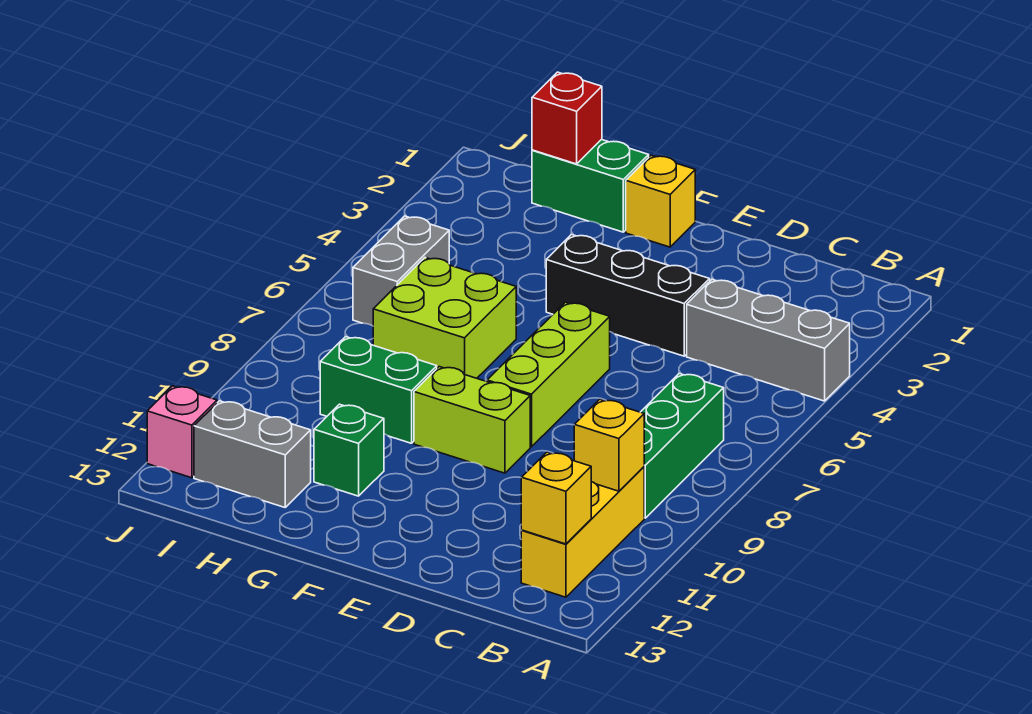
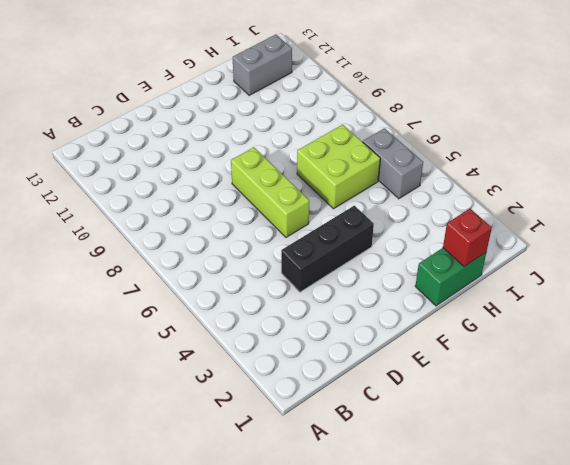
none -> grey brick A4:C4 level 1
none -> green brick B7:B9 level 1
none -> yellow brick B10:B12 level 1

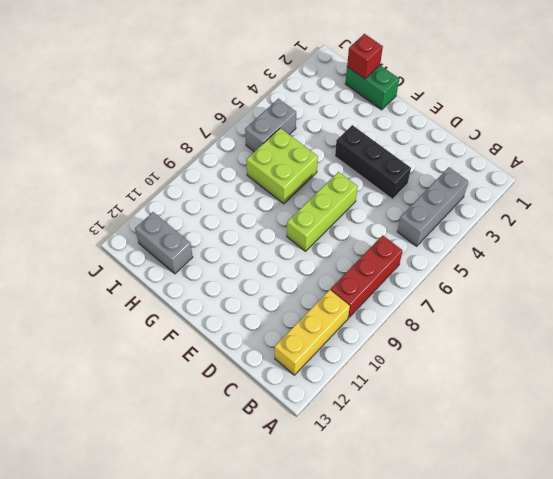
grey brick B3:B5 level 1 -> grey brick A4:C4 level 1
red brick B7:B9 level 1 -> green brick B7:B9 level 1
none -> lime brick E9:F9 level 1
none -> yellow brick F1 level 1
none -> green brick G9:H9 level 1

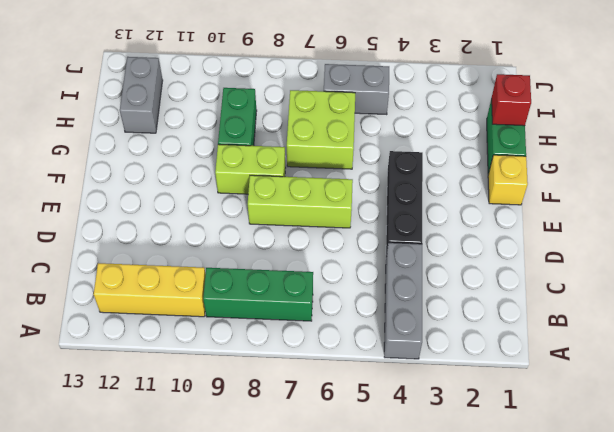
lime brick F8:F9 level 1 -> lime brick E9:F9 level 1
none -> green brick G11 level 1
none -> pink brick J12 level 1
none -> yellow brick B10 level 2

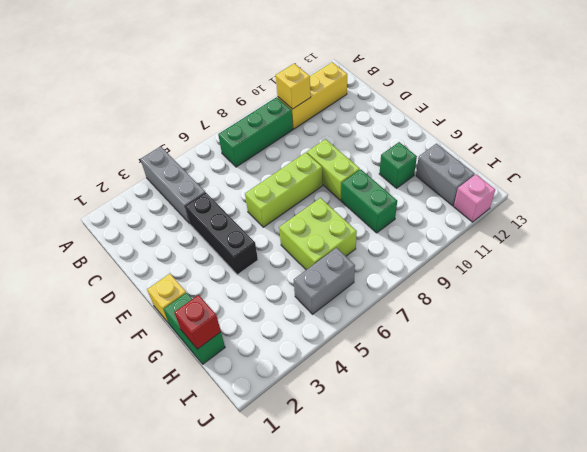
none -> yellow brick B12 level 2

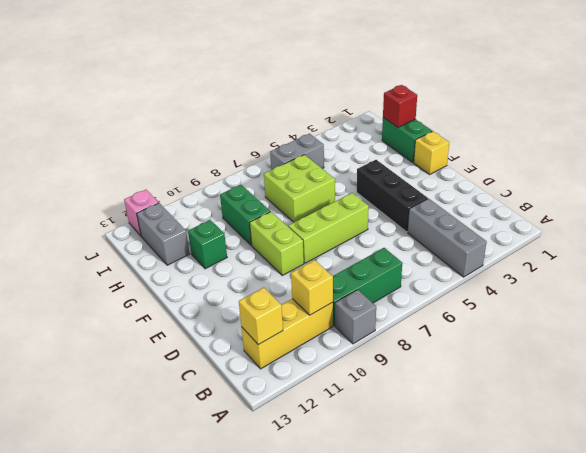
grey brick A9 level 1 -> none

